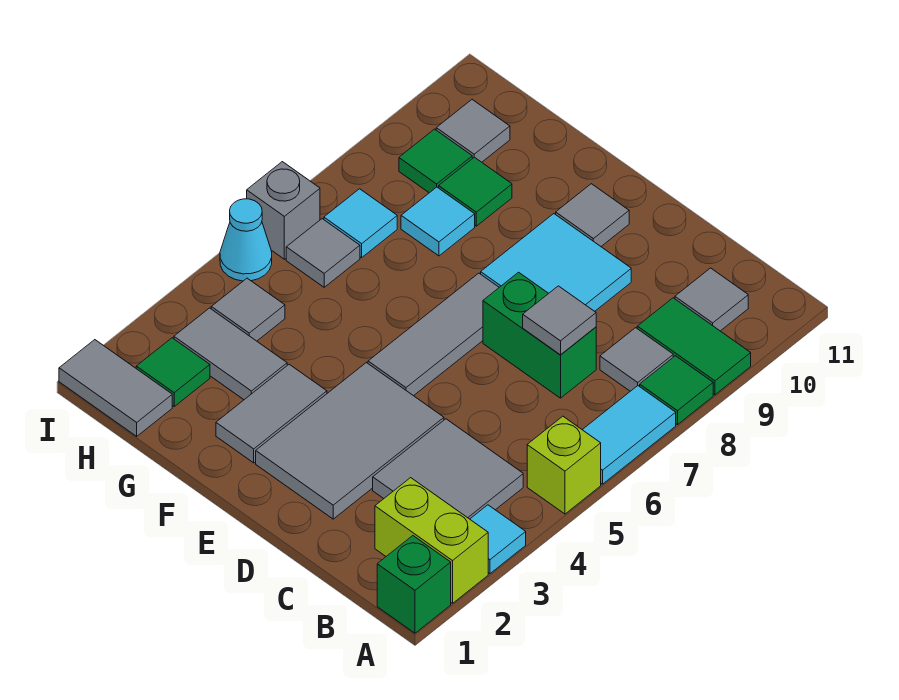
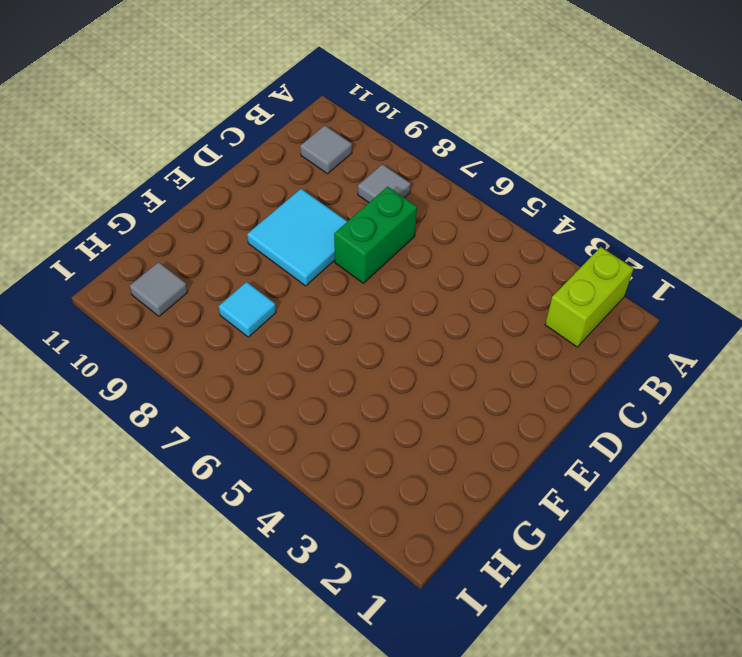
none -> green brick A1 level 1
none -> cyan tile A3 level 1
none -> lime brick A5 level 1

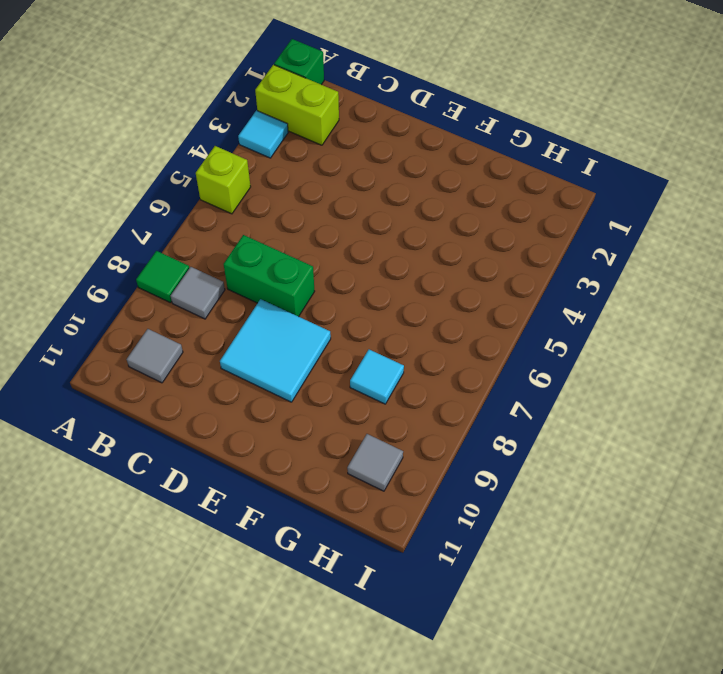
none -> cyan tile A6:A7 level 1
none -> green tile A9:B9 level 1
none -> grey tile B3:C4 level 1

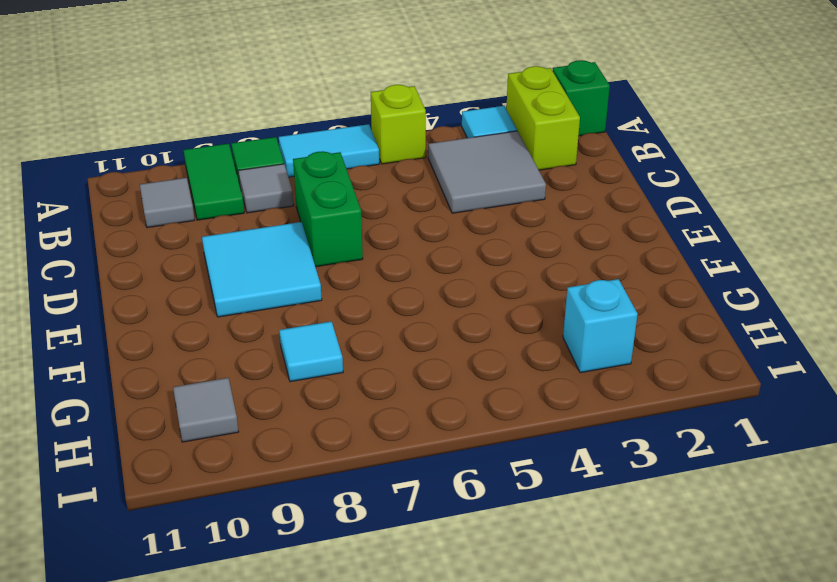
cyan brick H3 level 1 -> grey tile G3:H3 level 1
none -> grey tile D2:E4 level 1
none -> grey tile E5:E7 level 1
none -> grey tile E10 level 1

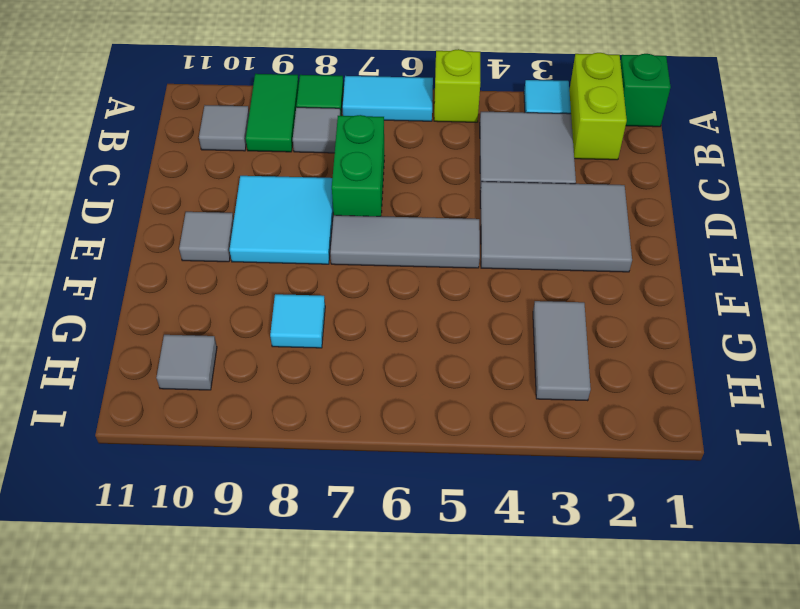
none -> grey tile F2:F3 level 1
none -> green tile G9 level 1
none -> grey tile H1:I1 level 1

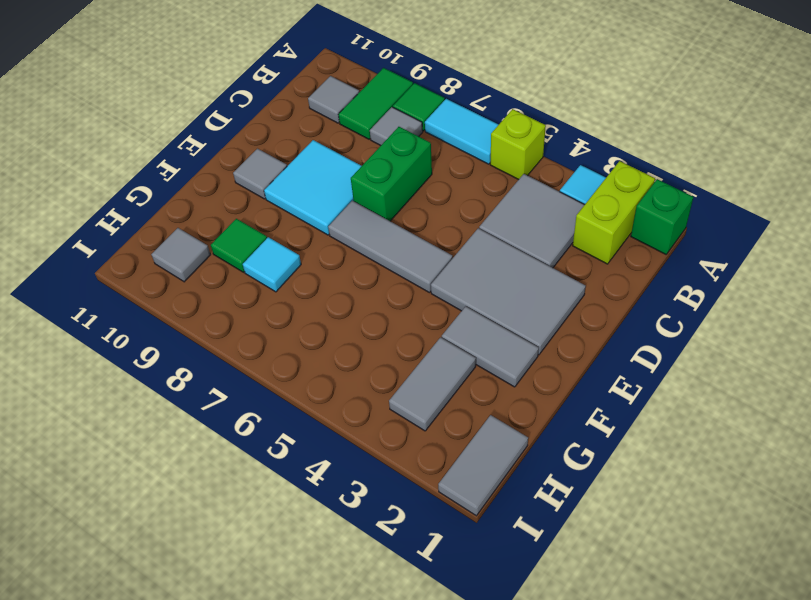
none -> green tile H2 level 1
none -> grey tile H4 level 1
none -> grey tile H6 level 1

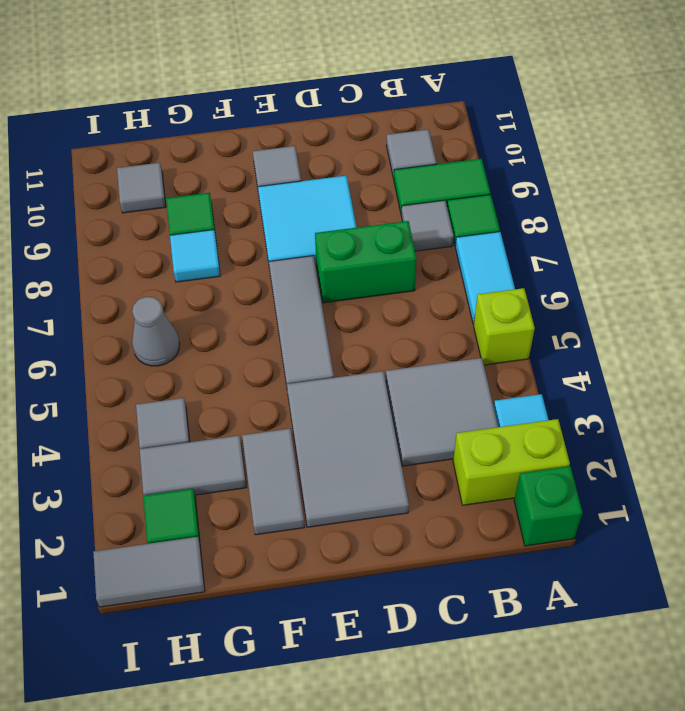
grey cone H6 level 1 -> grey tile H6 level 1
none -> cyan tile H7 level 1
none -> green tile H9 level 1
none -> cyan cone I5 level 1

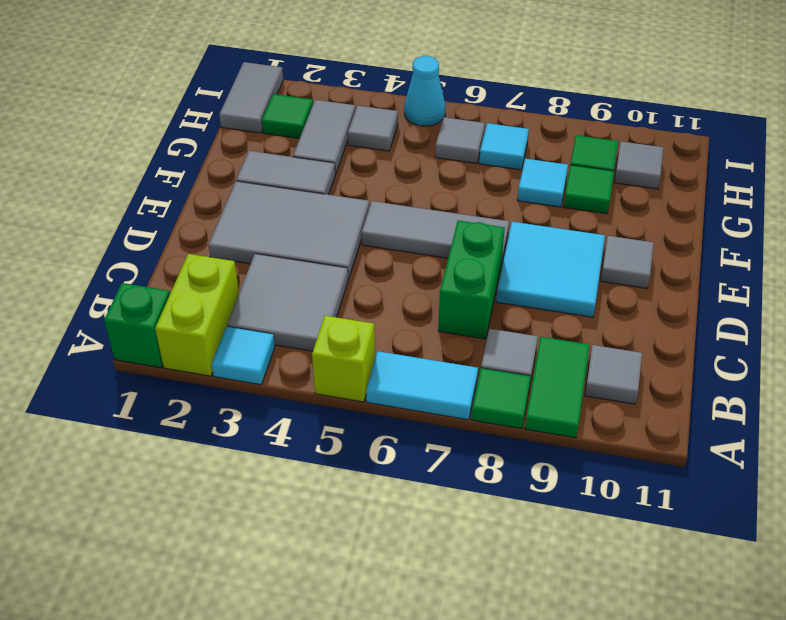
none -> grey brick I6 level 1
none -> grey tile C7 level 2

